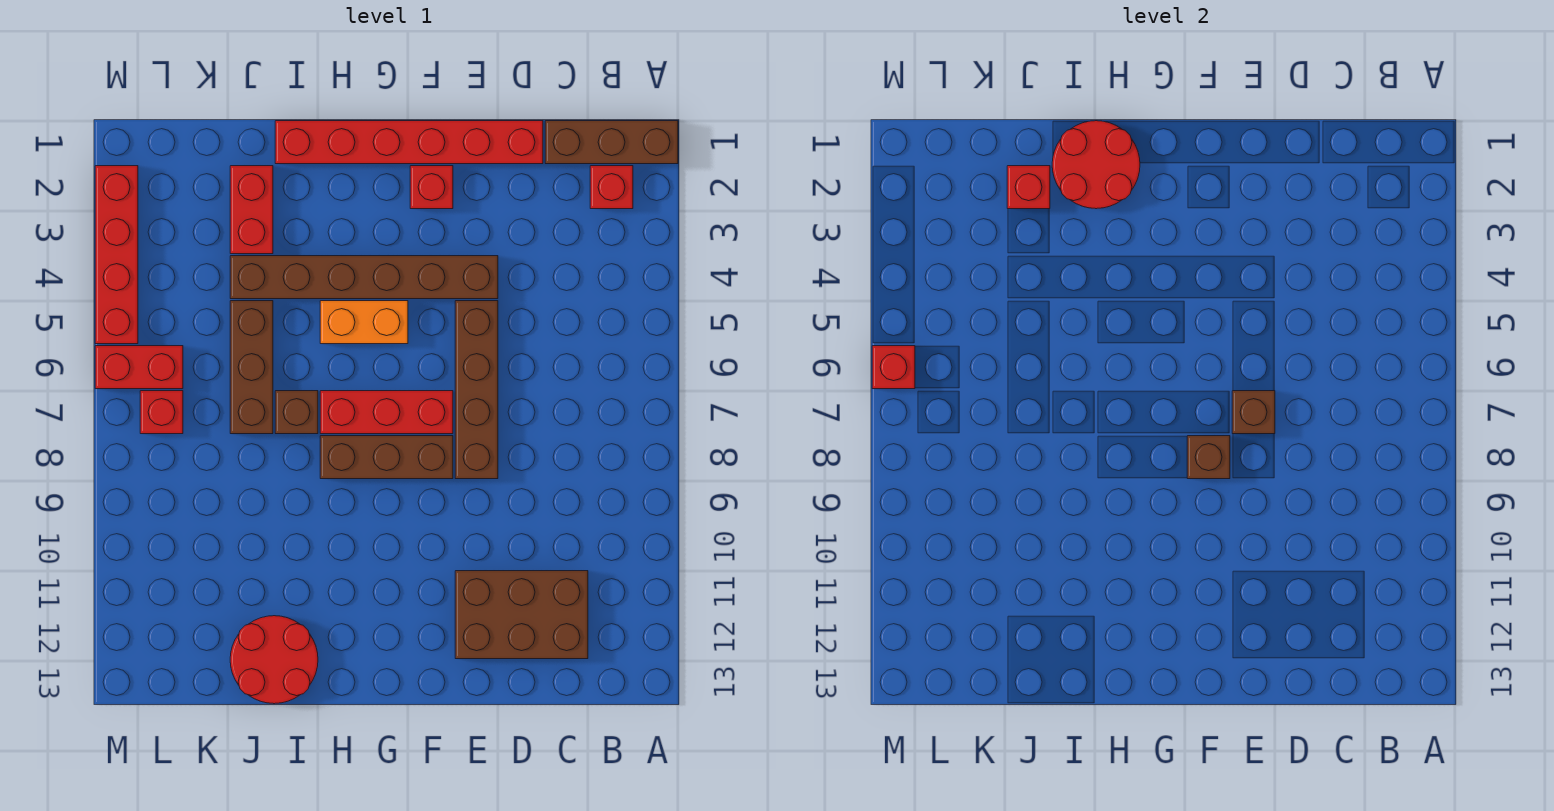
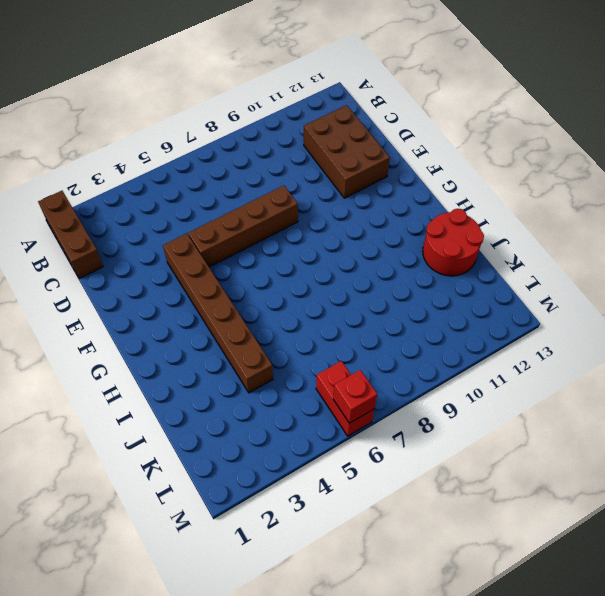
none -> red brick B2 level 1
none -> red brick D1:I1 level 1
none -> red brick F2 level 1

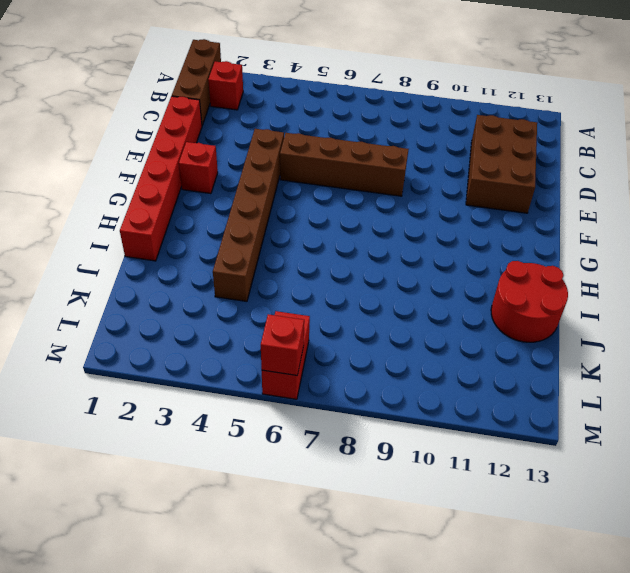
none -> red brick F7:H7 level 1
none -> brown brick F8:H8 level 1
none -> orange brick G5:H5 level 1

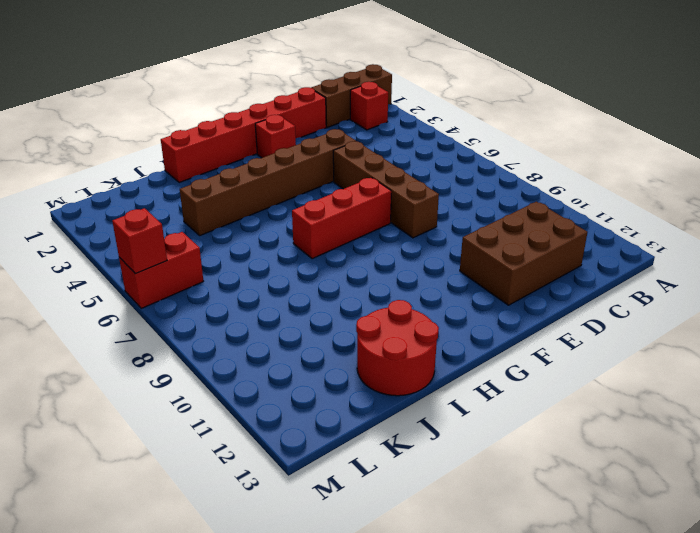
none -> brown brick F8:H8 level 1
none -> orange brick G5:H5 level 1
none -> brown brick I7 level 1

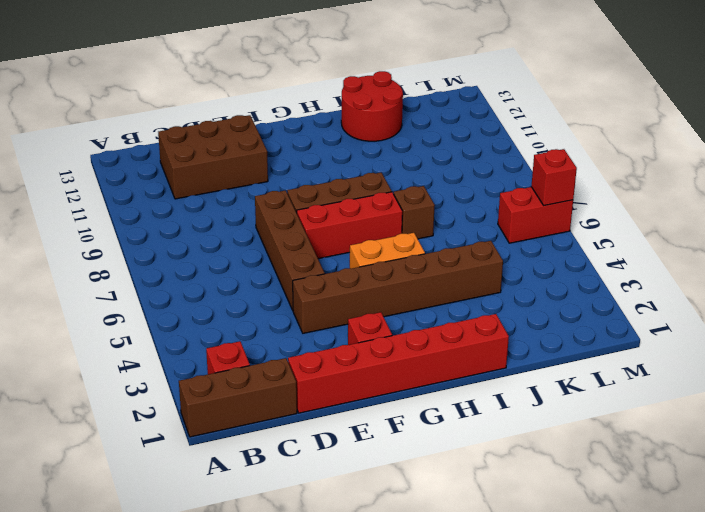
none -> red brick J2:J3 level 1
none -> brown brick J5:J7 level 1
none -> red brick L7 level 1

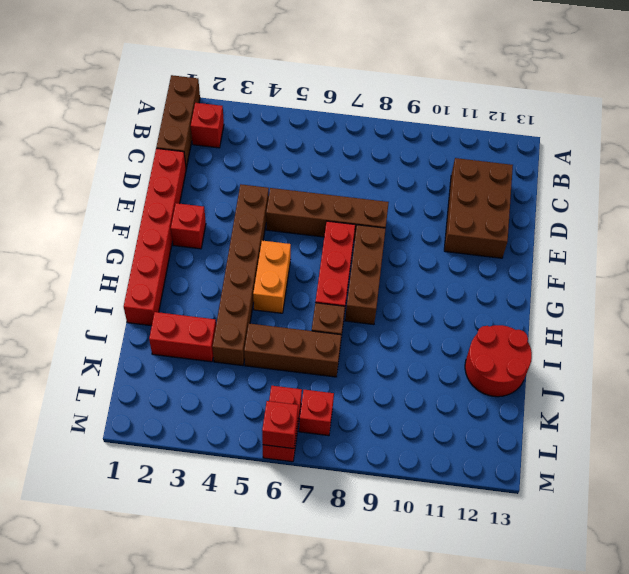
none -> red brick M2:M5 level 1
none -> brown brick E7 level 2
none -> brown brick F8 level 2

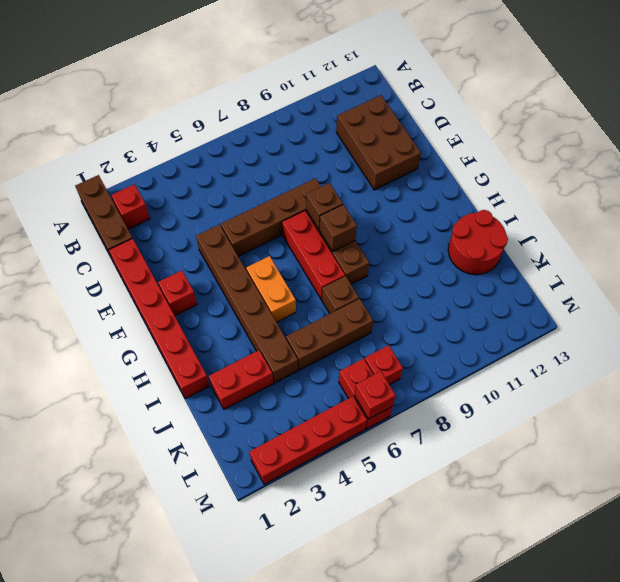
brown brick G8 level 2 -> brown brick E7 level 2
none -> red round brick H1:I2 level 2
none -> red brick J2 level 2

